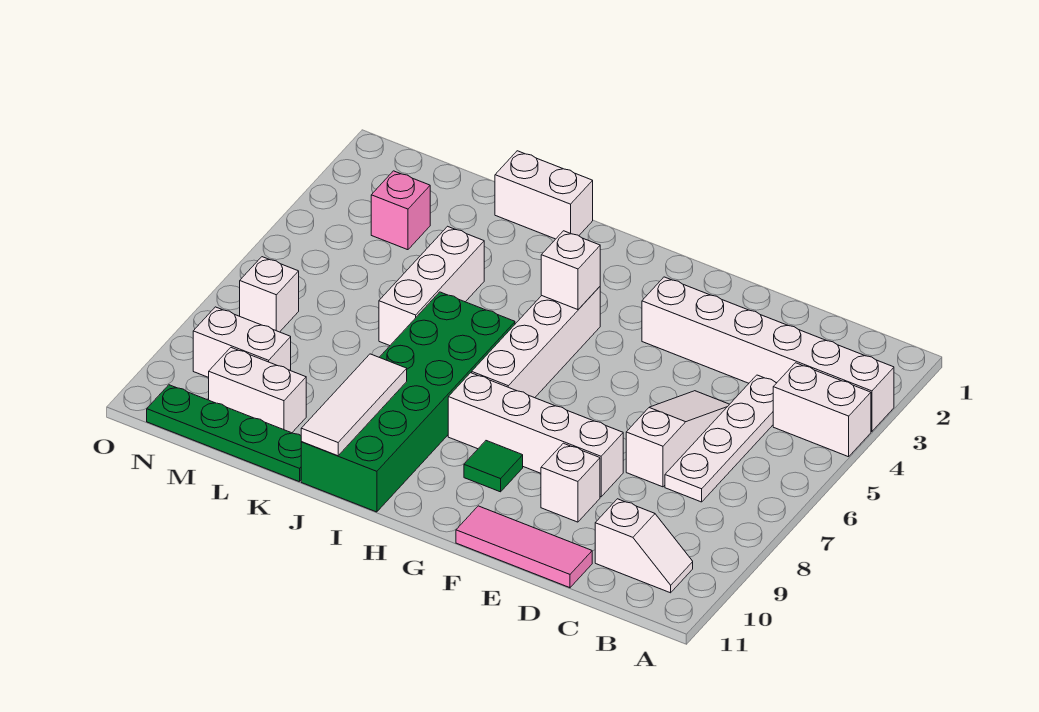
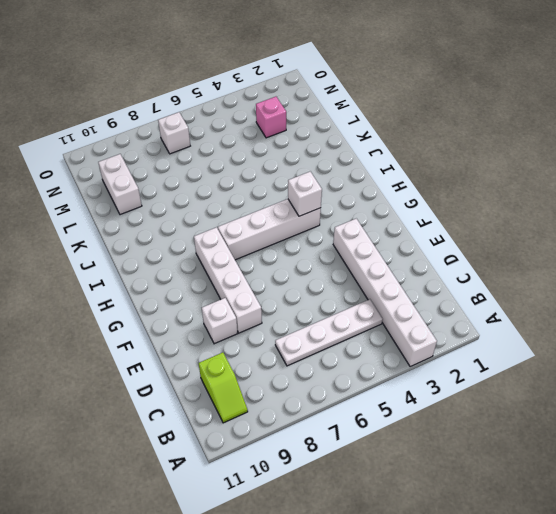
lime slope B10:C10 level 1 top C -> white slope B10:C10 level 1 top C
none -> white brick A4:B4 level 1
none -> white slope D5:D7 level 1 top 7
none -> pink tile D11:F11 level 1

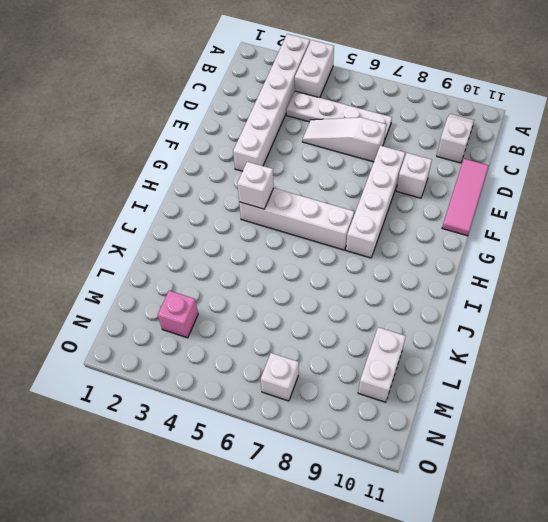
none -> green tile G9 level 1
none -> green brick I6:J11 level 1
none -> white brick J1:K1 level 1

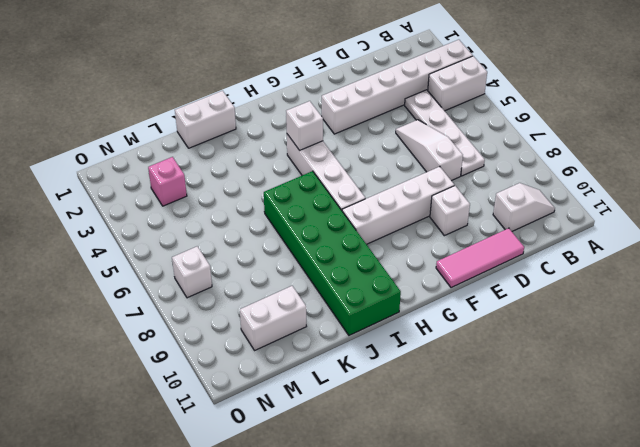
none -> green tile G9 level 1
none -> white brick K4:K6 level 1
none -> green plate K11:N11 level 1

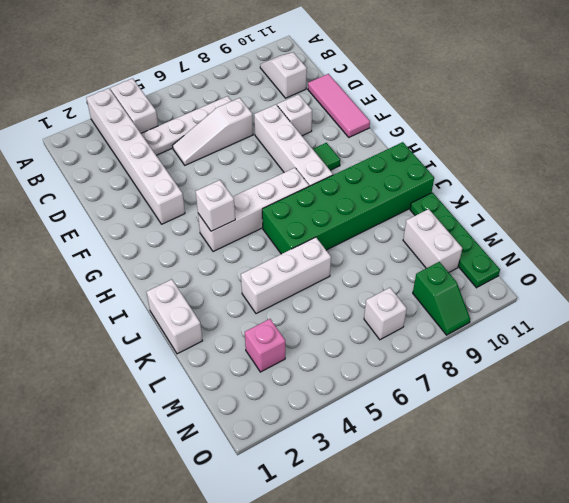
green slope N9:O9 level 1 top N -> white brick M9:N9 level 1
none -> white tile J9:J11 level 2

